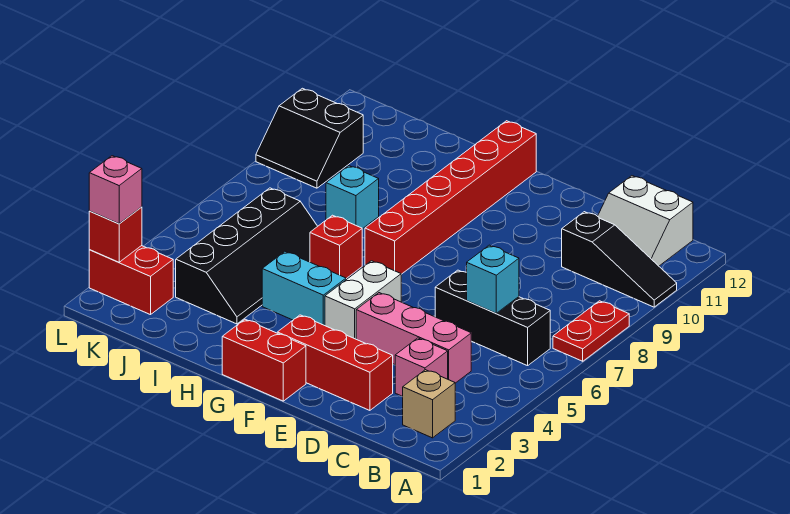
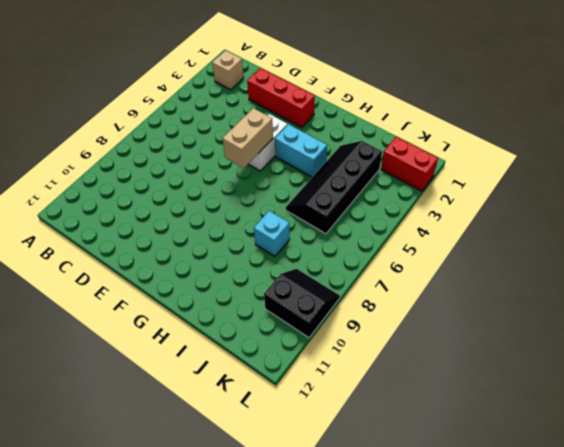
tan brick F5:F6 level 2 -> none
none -> red plate A7:A8 level 1
none -> black slope A10:C10 level 1 top C
none -> black brick B6:D6 level 1

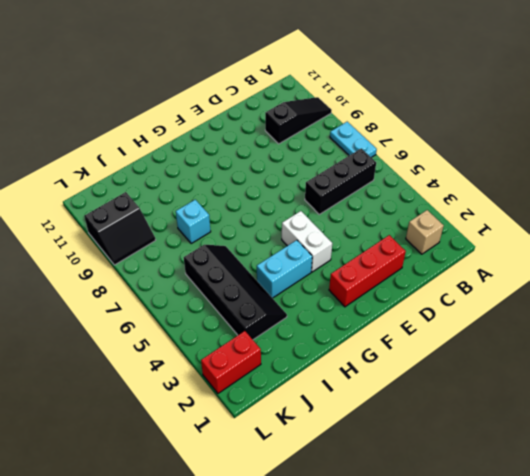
cyan plate A7:A8 level 1 -> red plate A7:A8 level 1
none -> white slope B11:C12 level 1 top 12
none -> pink brick C3 level 1
none -> pink brick C4:E4 level 1

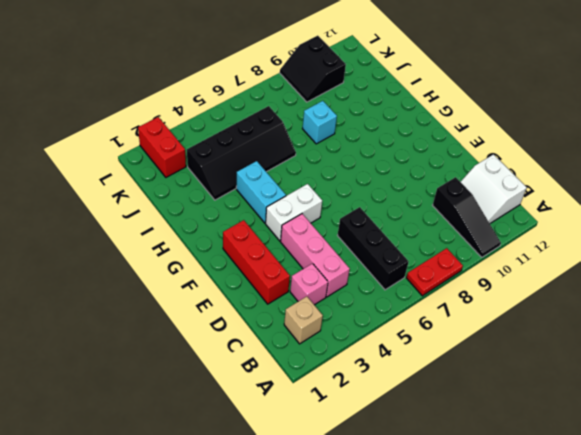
none -> red brick F1:G1 level 1
none -> red brick G7:G12 level 1
none -> red brick H6 level 1

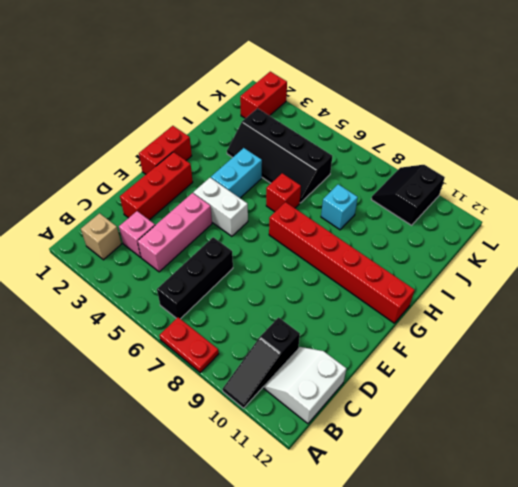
none -> cyan brick C6 level 2
none -> red brick L2 level 2
none -> pink brick L2 level 3

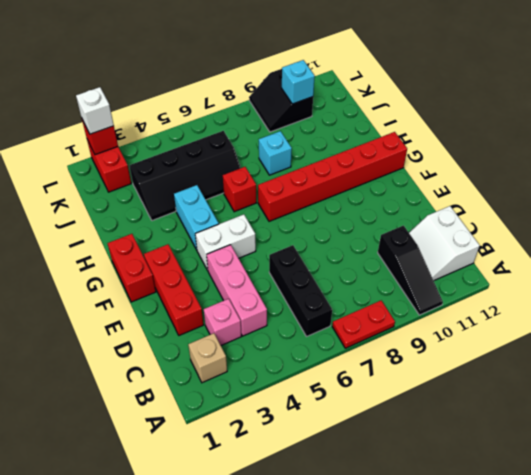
cyan brick K10 level 2 -> cyan brick C6 level 2
white brick L2 level 3 -> pink brick L2 level 3

